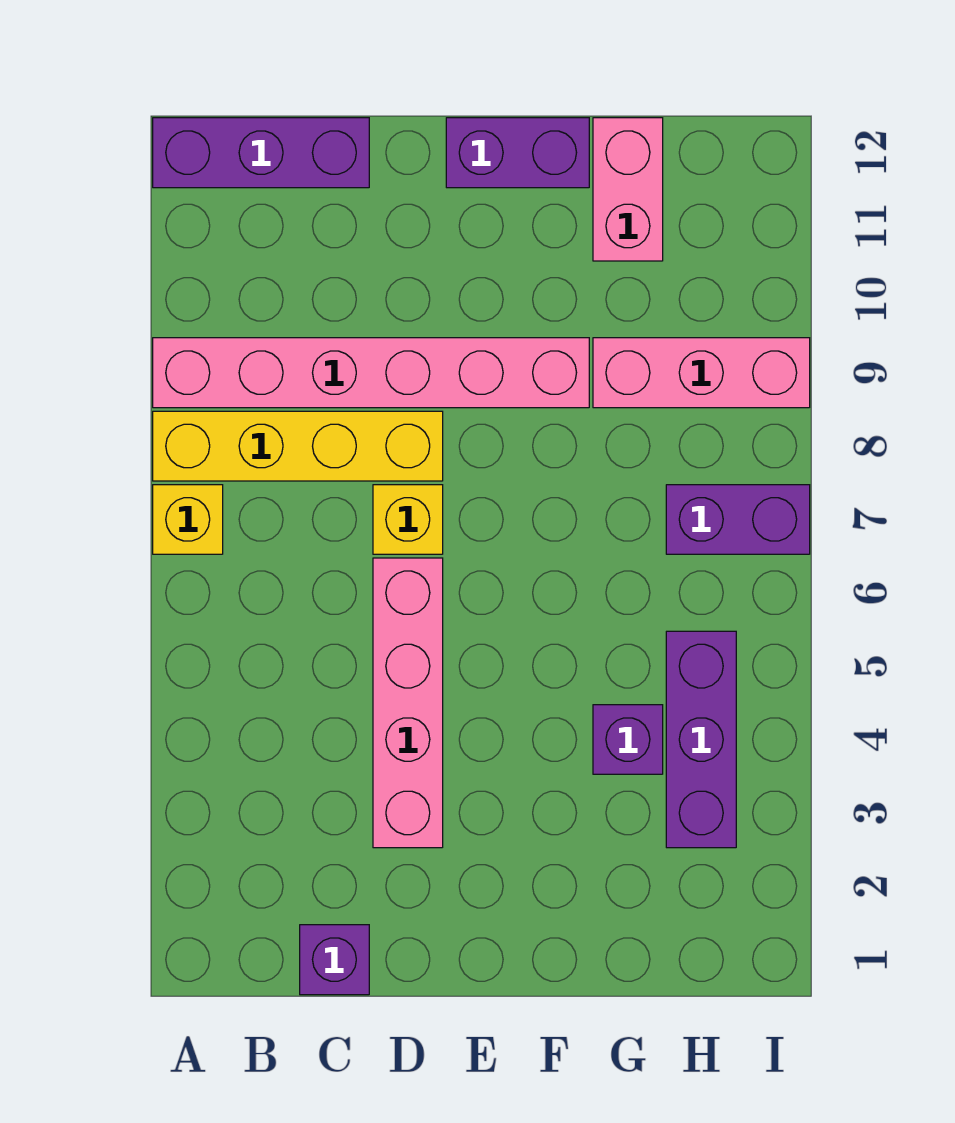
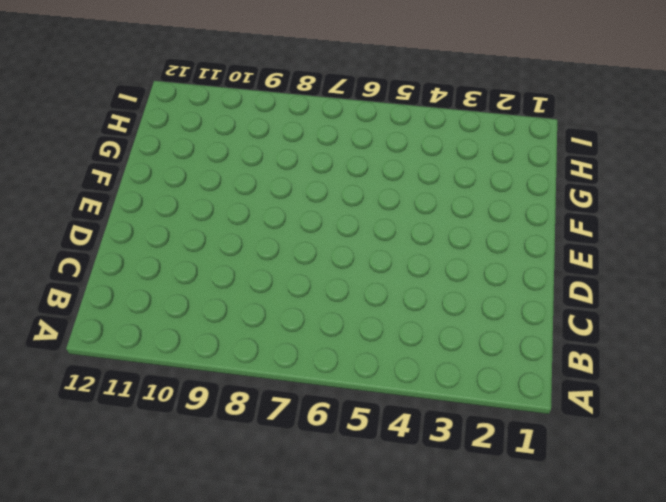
none -> yellow brick A7 level 1
none -> yellow brick A8:D8 level 1
none -> pink brick A9:F9 level 1

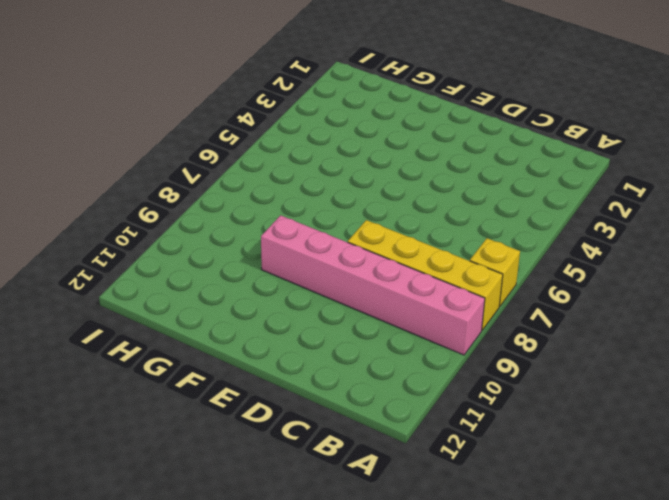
none -> purple brick A12:C12 level 1
none -> purple brick C1 level 1
none -> pink brick D3:D6 level 1

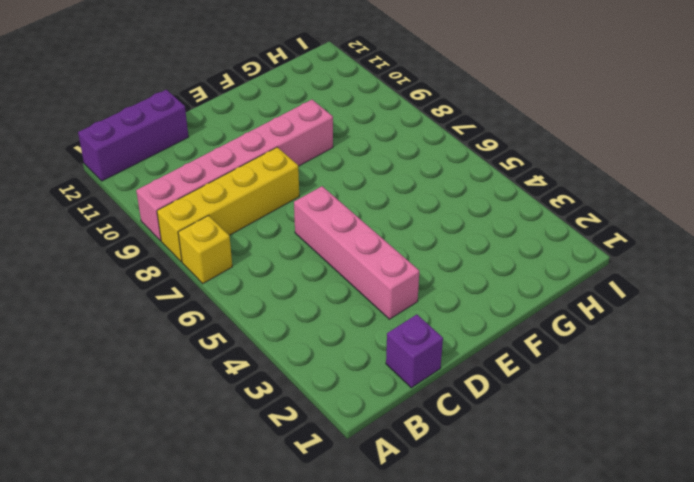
none -> yellow brick D7 level 1
none -> purple brick E12:F12 level 1
none -> purple brick G4 level 1

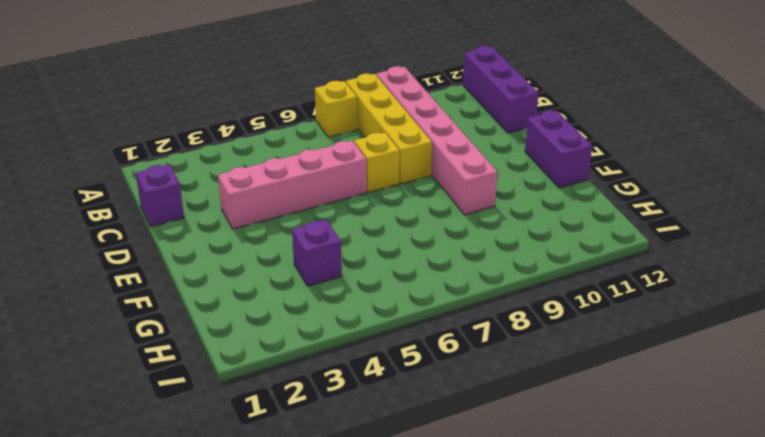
none -> pink brick G9:I9 level 1
none -> pink brick G11:G12 level 1
none -> purple brick H3:H5 level 1

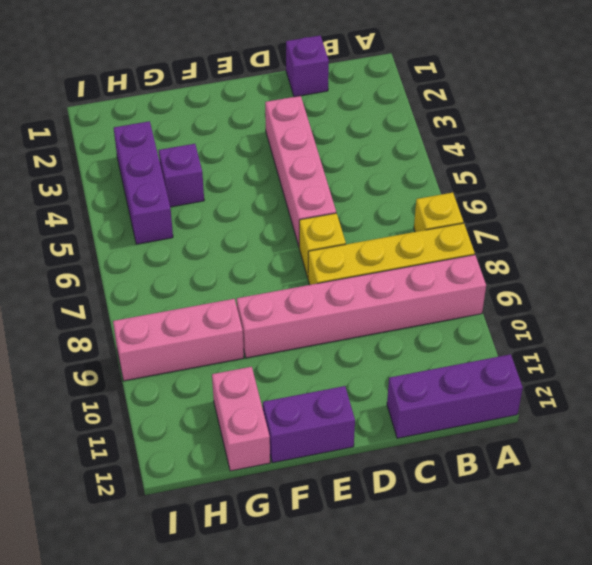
none -> purple brick H7:I7 level 1

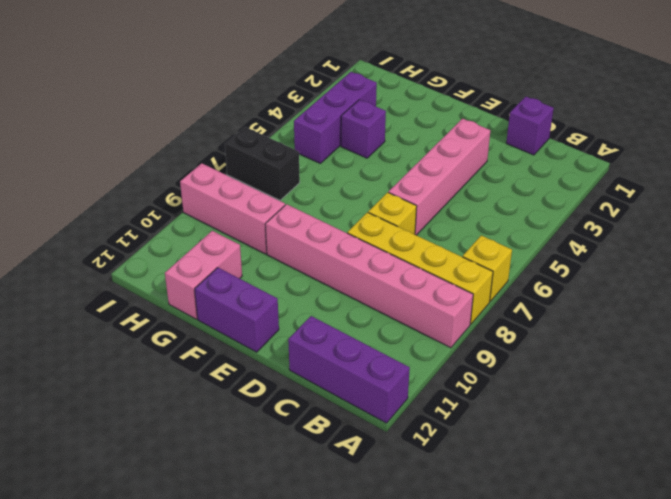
black brick H7:I7 level 1 -> purple brick H7:I7 level 1

